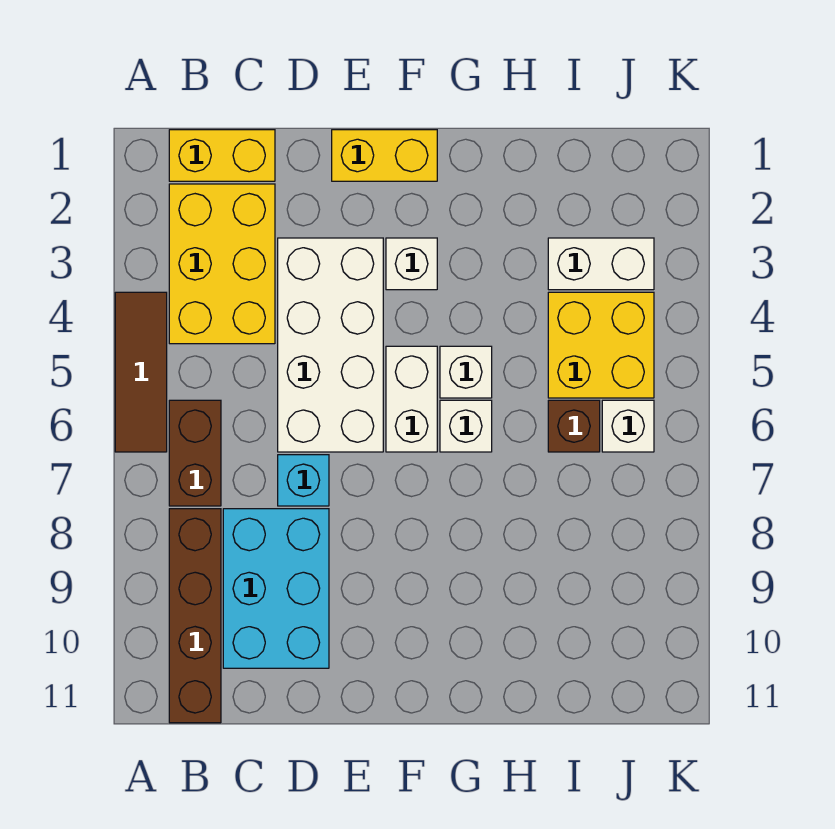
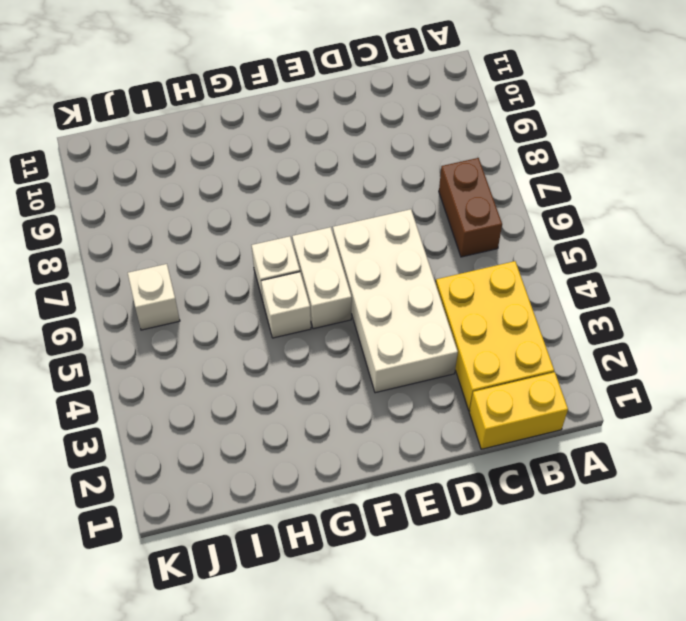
none -> brown tile A4:A6 level 1
none -> brown brick B8:B11 level 1
none -> cyan brick C8:D10 level 1

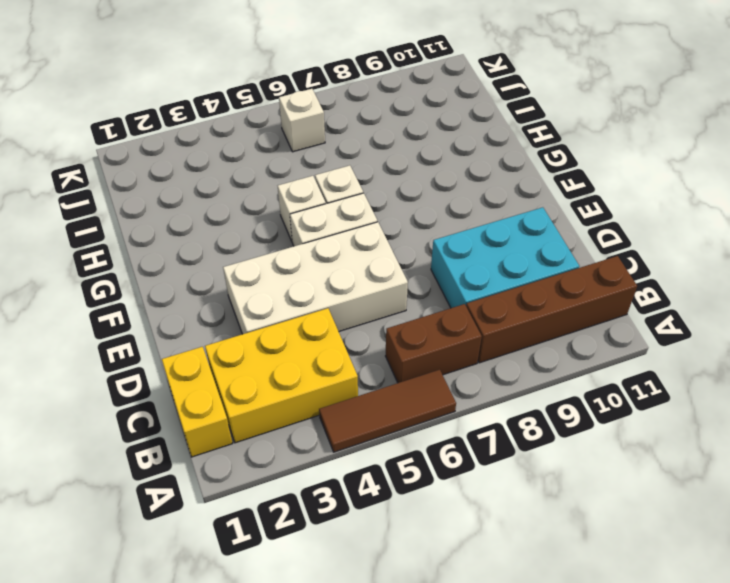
none -> cyan brick D7 level 1
none -> yellow brick E1:F1 level 1
none -> white brick F3 level 1

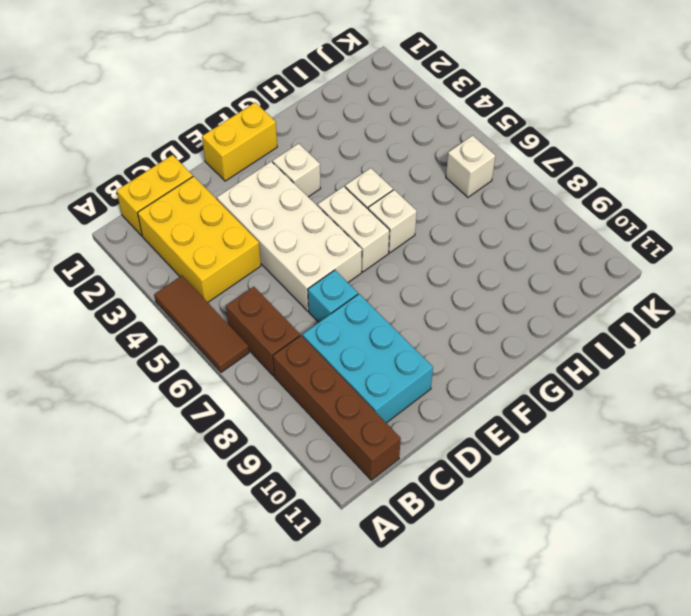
none -> white brick I3:J3 level 1
none -> yellow brick I4:J5 level 1
none -> brown brick I6 level 1

